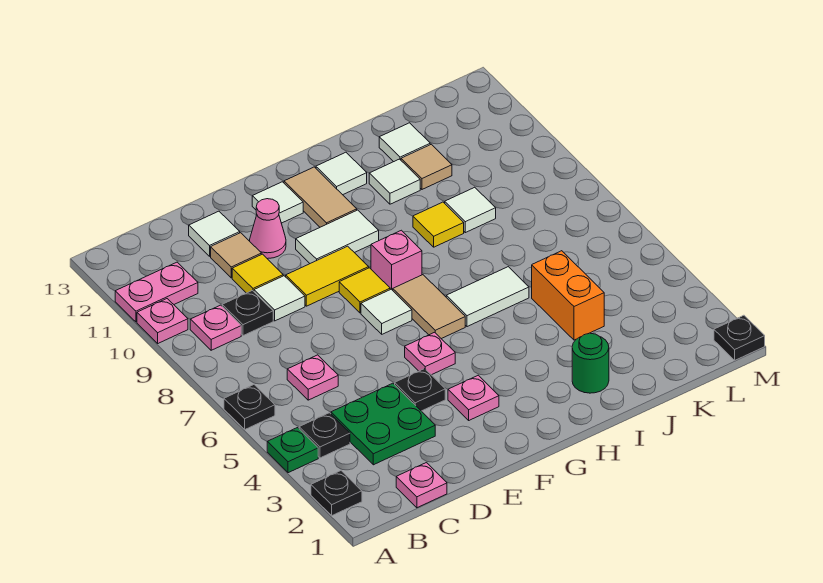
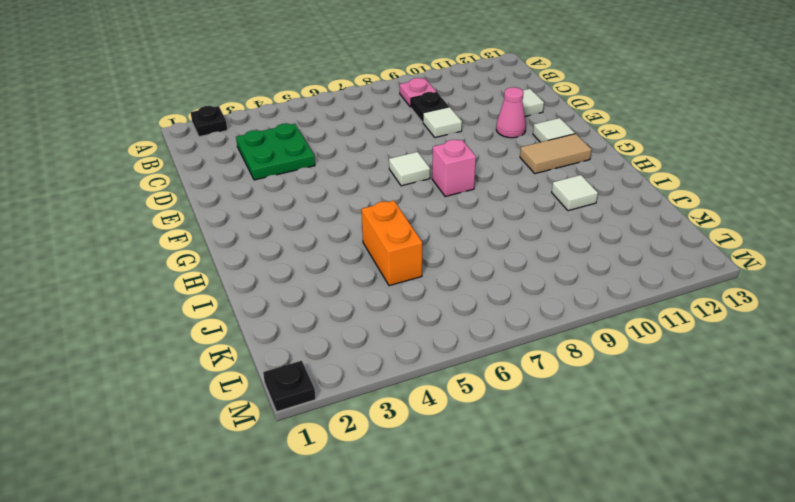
orange brick I5:J5 level 1 -> orange brick J4:J5 level 1
none -> green plate A4 level 1
none -> black plate A6 level 1
none -> pink plate A10 level 1
none -> pink plate A11:B11 level 1

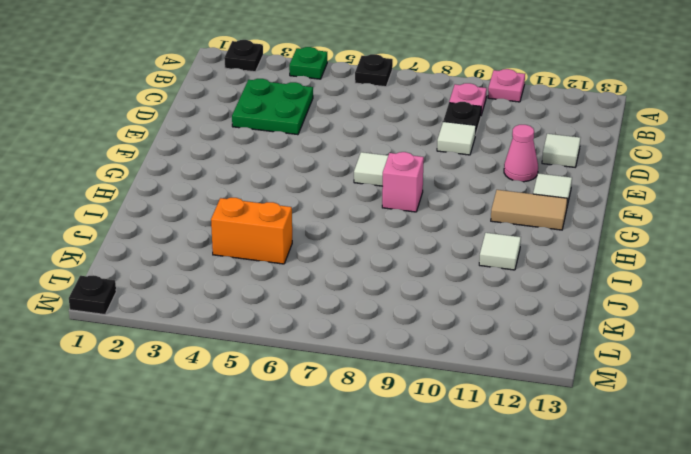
none -> pink plate A11:B11 level 1
none -> black plate B4 level 1
none -> pink plate C1 level 1
none -> pink plate C6 level 1

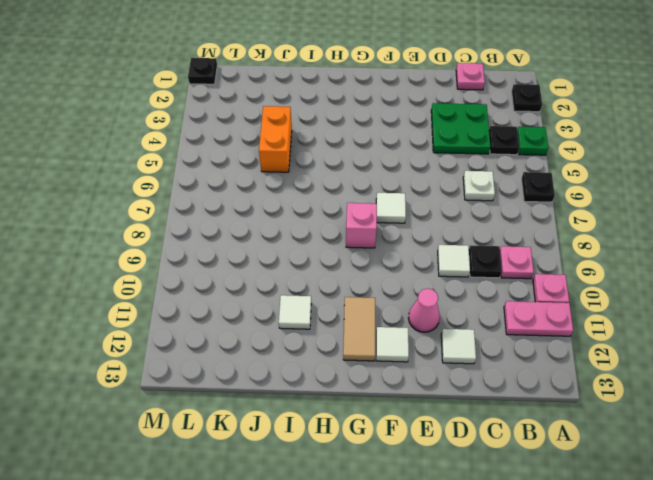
white plate C6 level 1 -> pink plate C6 level 1
none -> yellow tile D10 level 1
none -> tan tile D11 level 1
none -> black plate E4 level 1
none -> yellow tile E9:F9 level 1

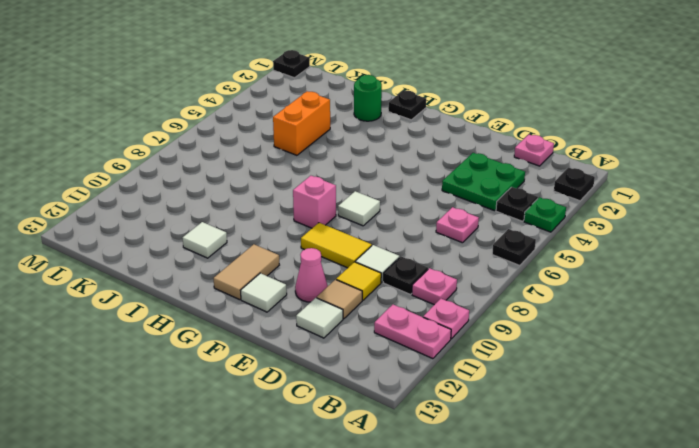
black plate H1 level 1 -> black plate E4 level 1
none -> pink plate F3 level 1
none -> pink plate F5 level 1
none -> yellow tile F8 level 1
none -> white tile F10:G10 level 1

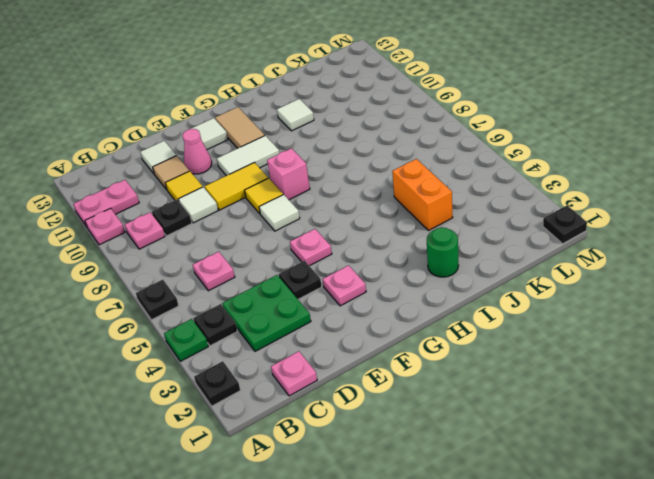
none -> tan tile G6:G7 level 1
none -> white tile H6:I6 level 1
none -> white tile H12 level 1
none -> yellow tile I9 level 1

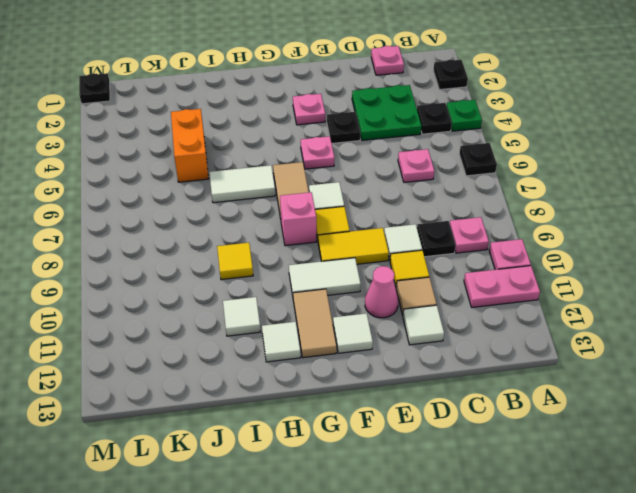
none -> green round brick I2 level 1
none -> white tile J9 level 1
none -> tan tile J11 level 1
none -> white tile J12 level 1

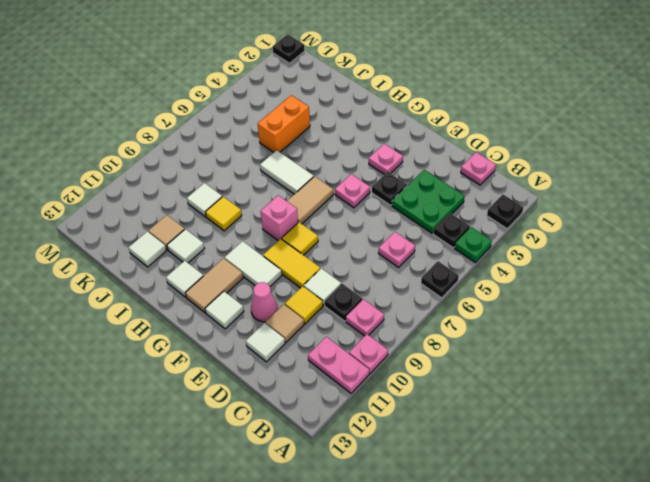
none -> white tile F7 level 1
none -> green round brick I2 level 1

